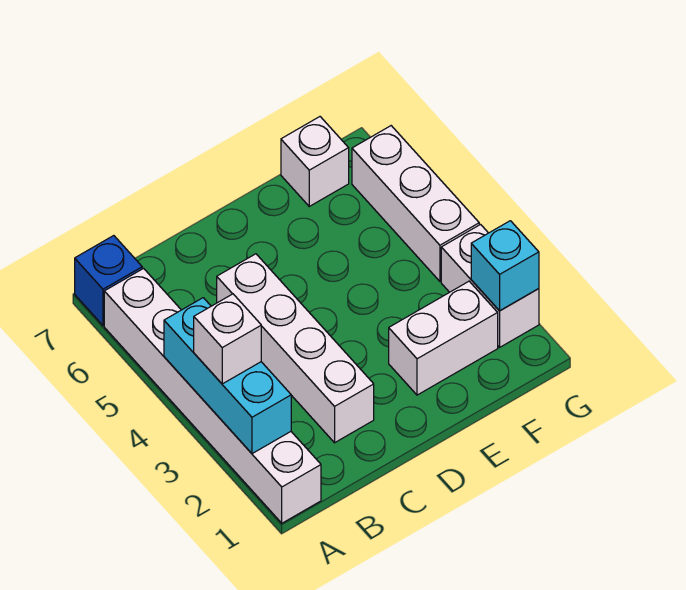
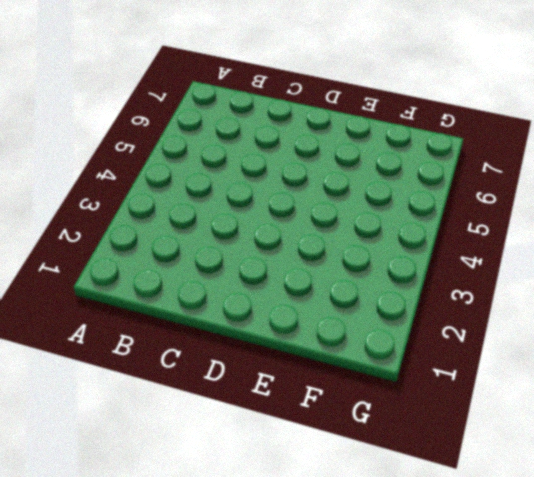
none -> white brick A1:A6 level 1
none -> blue brick A7 level 1

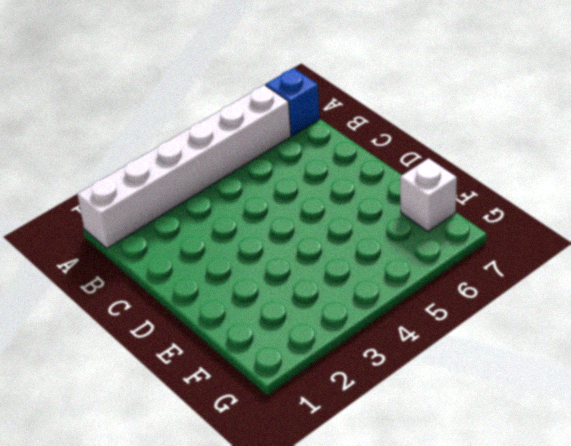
none -> white brick C2:C5 level 1
none -> white brick E2:F2 level 1

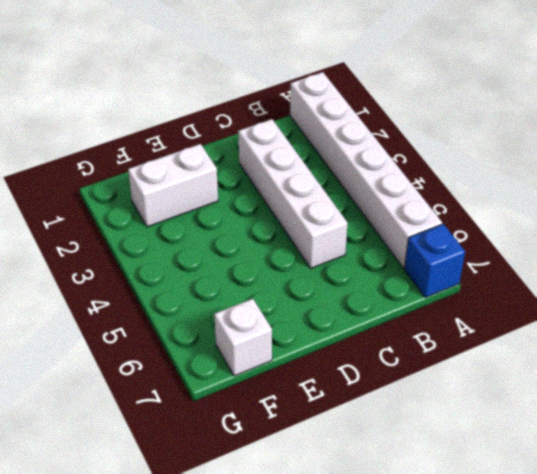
none -> white brick G2:G3 level 1
none -> white brick G4:G6 level 1

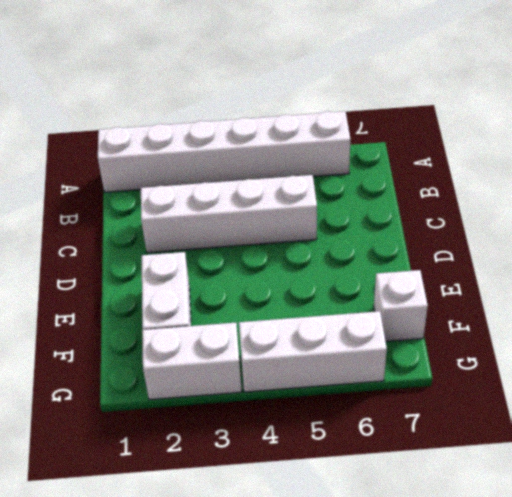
none -> blue brick A7 level 1
none -> cyan brick A2:A4 level 2

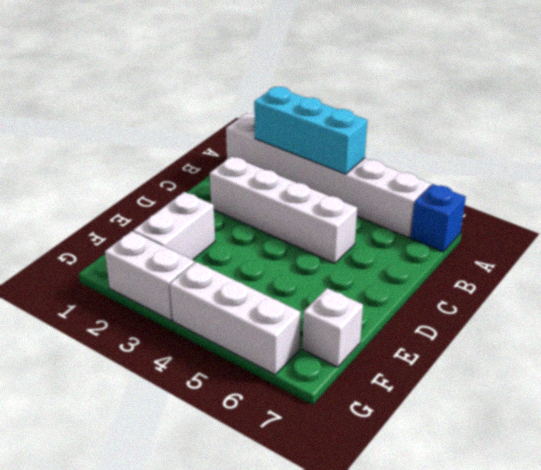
none -> cyan brick G2 level 2
none -> white brick A3 level 3

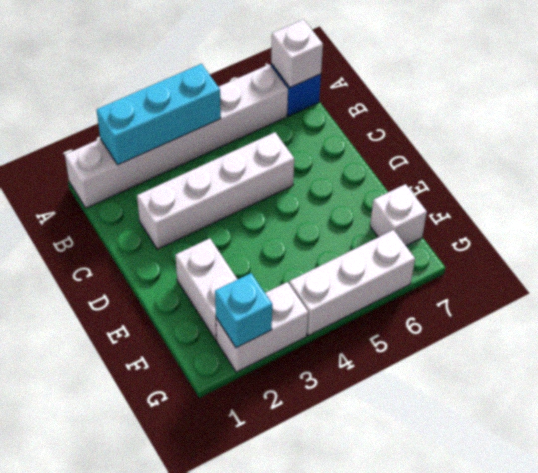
white brick A7 level 2 -> white brick A3 level 3

